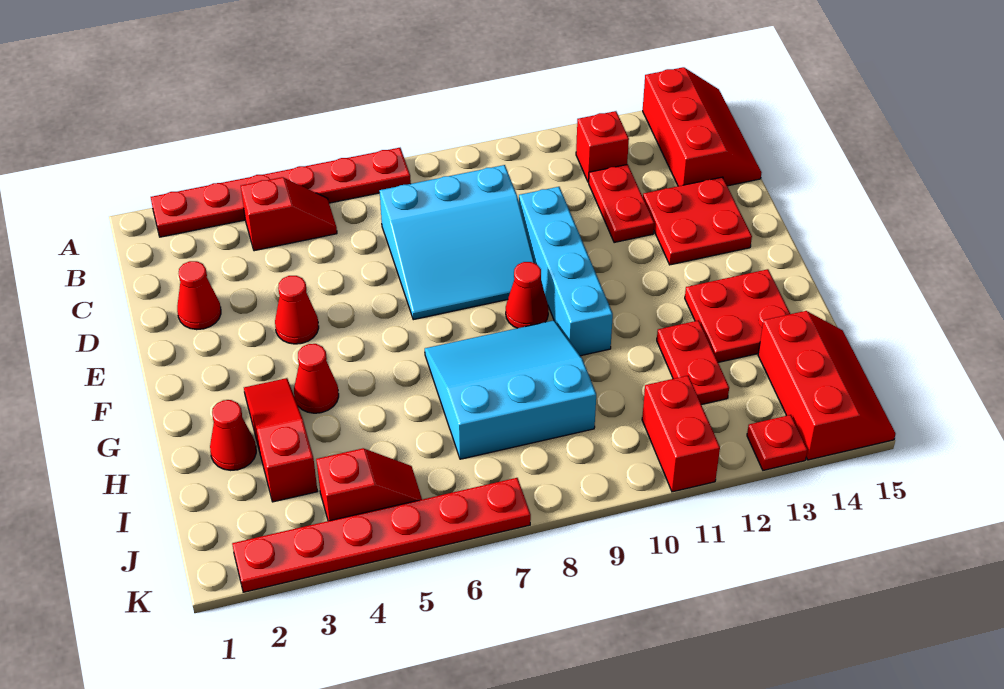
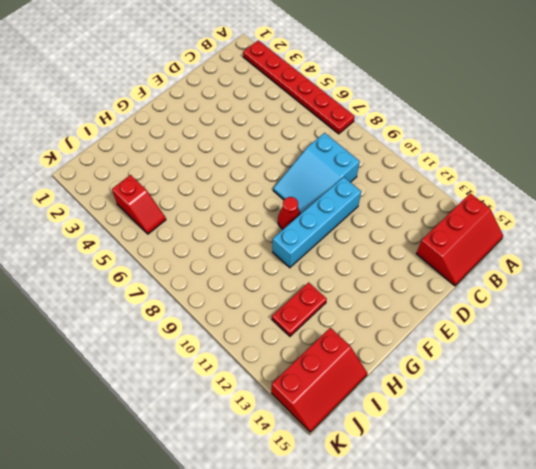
cyan slope C8:E9 level 1 top C -> cyan slope C7:E9 level 1 top C
none -> red slope B4:B5 level 1 top 4
none -> red brick B12 level 1
none -> red plate C12:D12 level 1

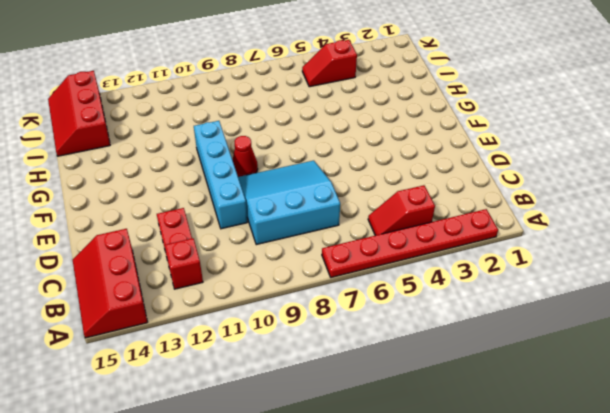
none -> red cone D2 level 1
none -> red plate D13:E14 level 1
none -> red cone E4 level 1

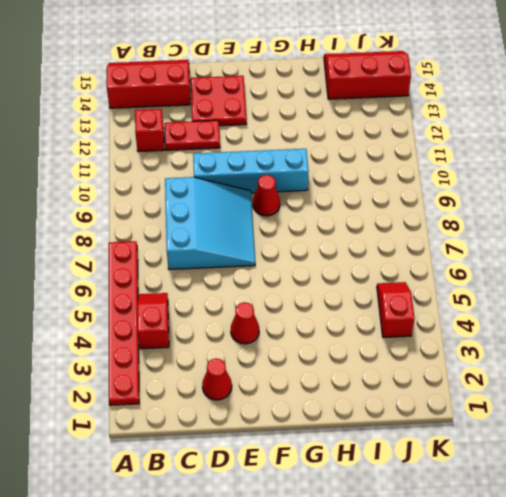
none -> red slope G3:I3 level 1 top I
none -> red cone G4 level 1
none -> cyan slope G7:I9 level 1 top I

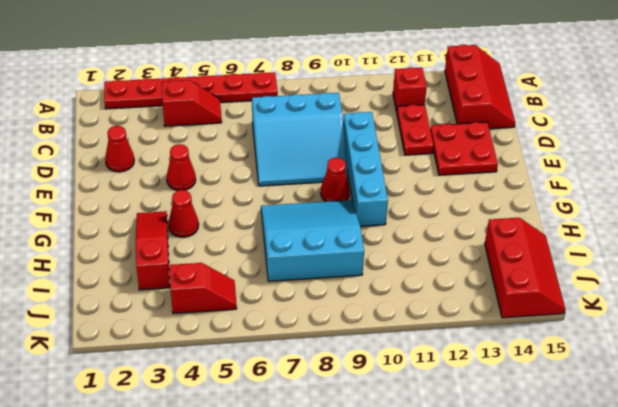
none -> red plate G13:H14 level 1
none -> red cone H2 level 1
none -> red plate H12:I12 level 1

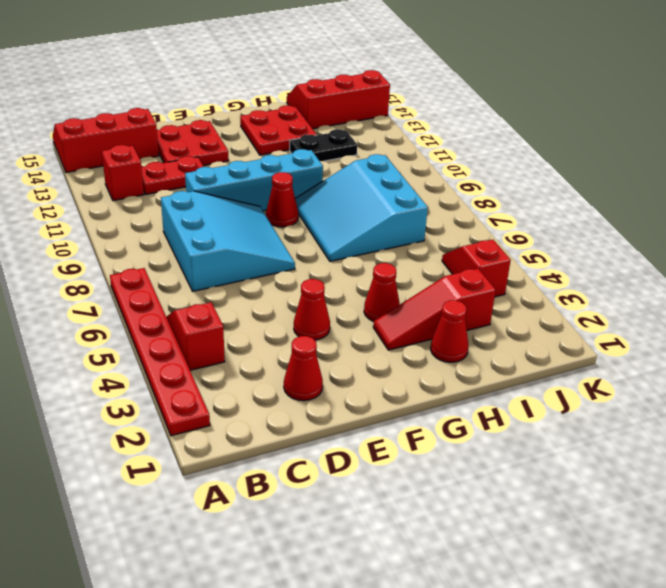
black plate H12:I12 level 1 -> red plate H12:I12 level 1
none -> red brick J11:K11 level 1
none -> red plate K2:K7 level 1
none -> red plate K13 level 1

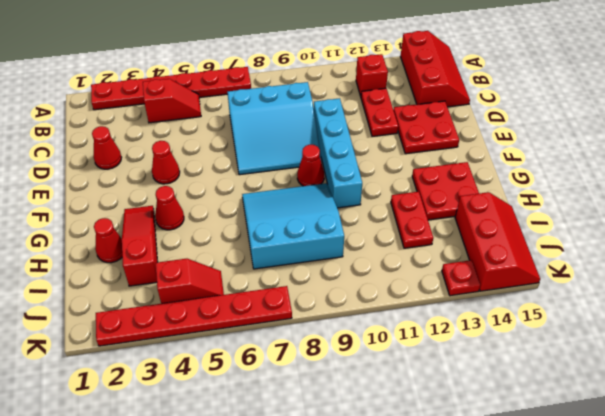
none -> red brick J11:K11 level 1

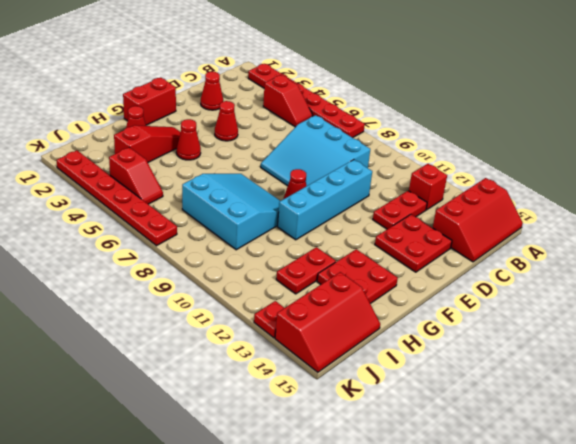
red brick F1:G1 level 1 -> red brick J11:K11 level 1

